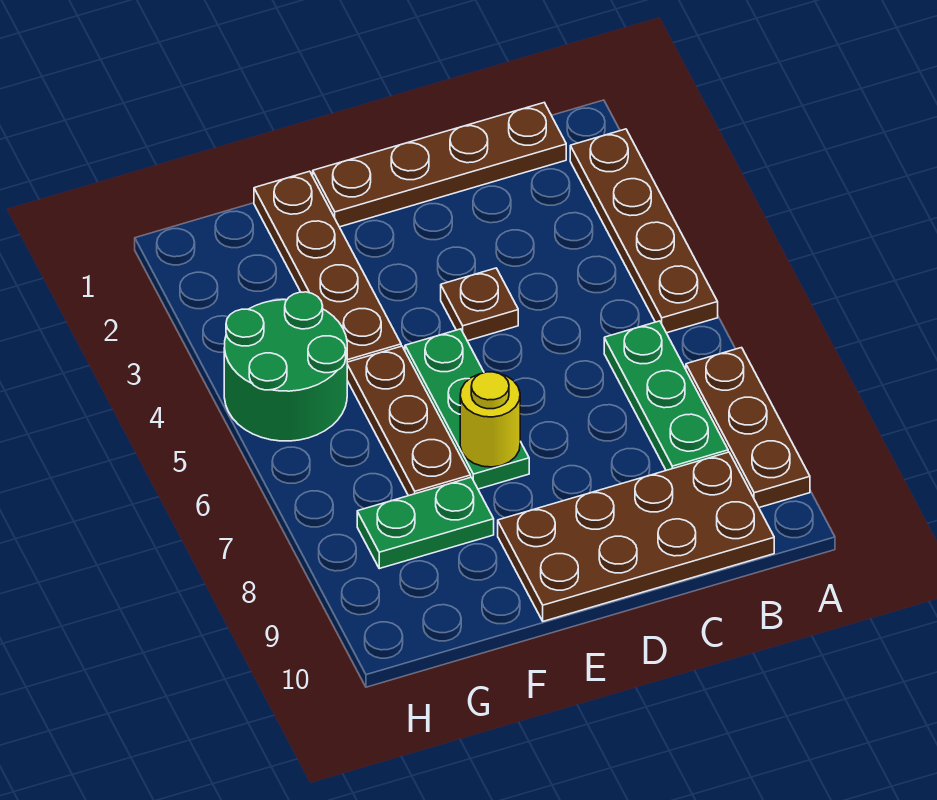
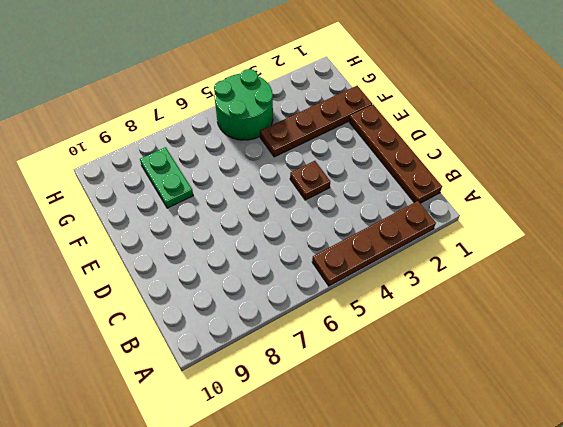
none -> brown plate A7:A9 level 1
none -> green plate B6:B8 level 1
none -> brown plate B9:E10 level 1

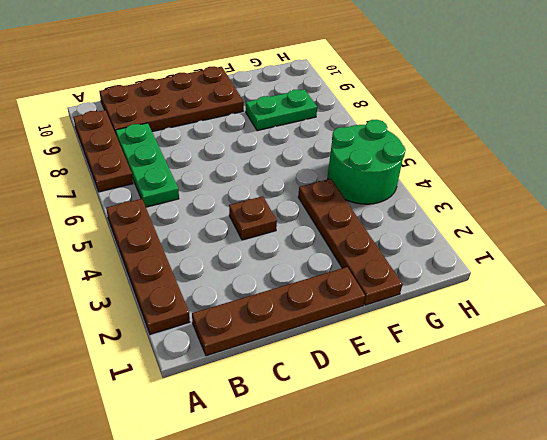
none -> green plate E5:E7 level 1
none -> brown plate F5:F7 level 1
none -> yellow round brick E7 level 2

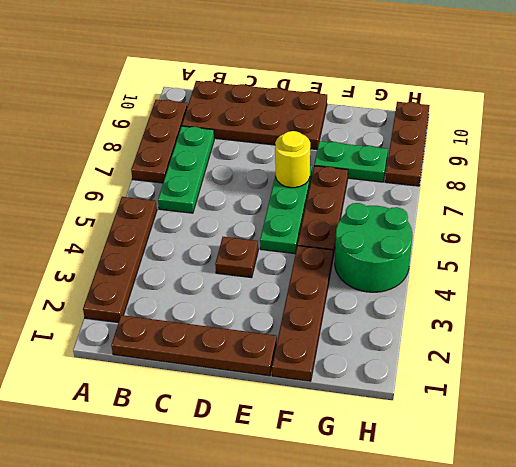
brown plate H8:H10 level 1 -> none

